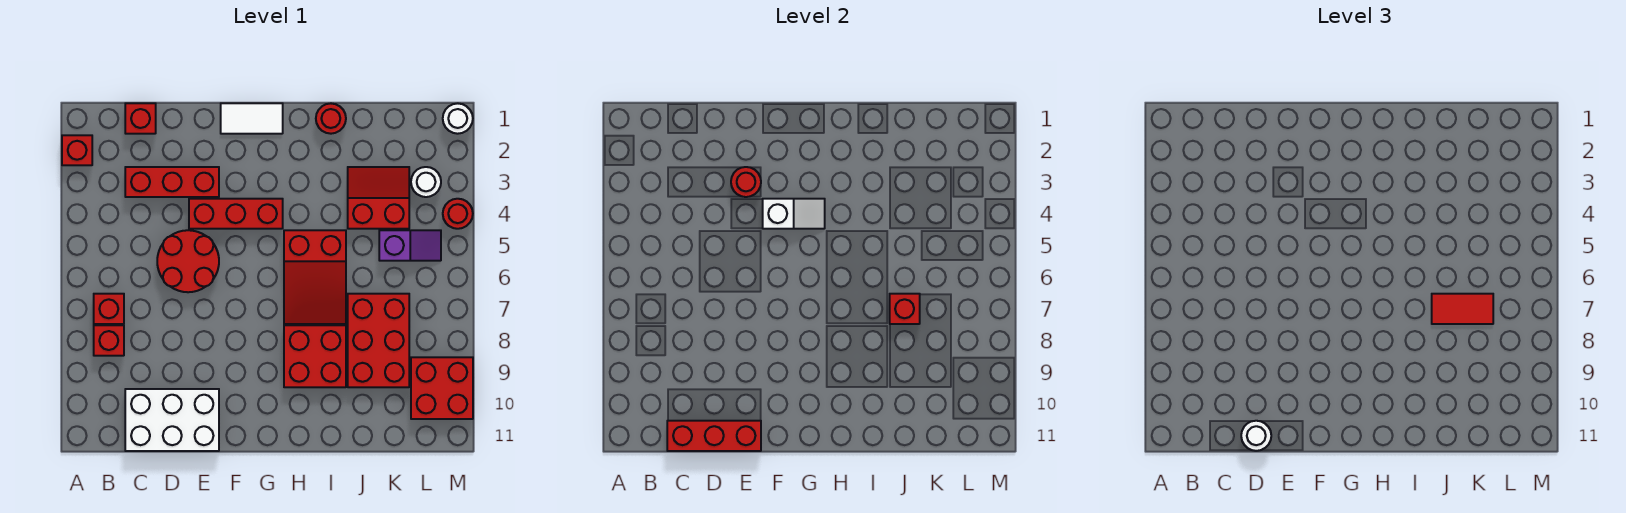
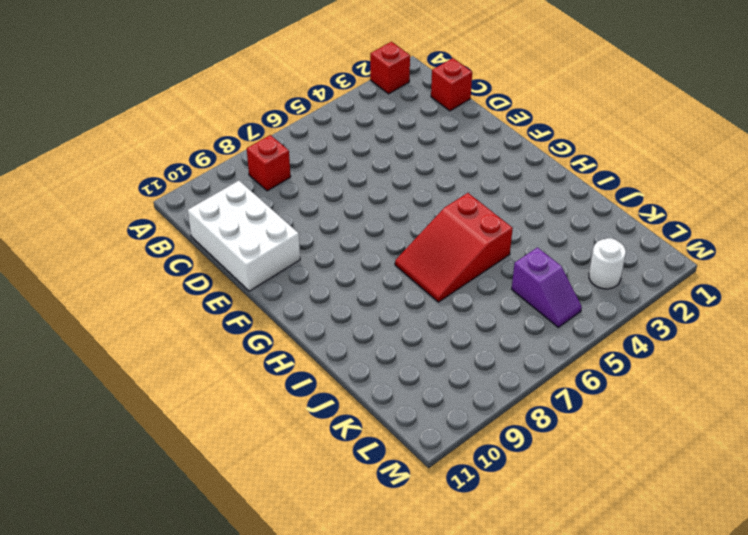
none -> red brick B7 level 1
none -> red brick C3:E3 level 1
none -> red round brick D5:E6 level 1

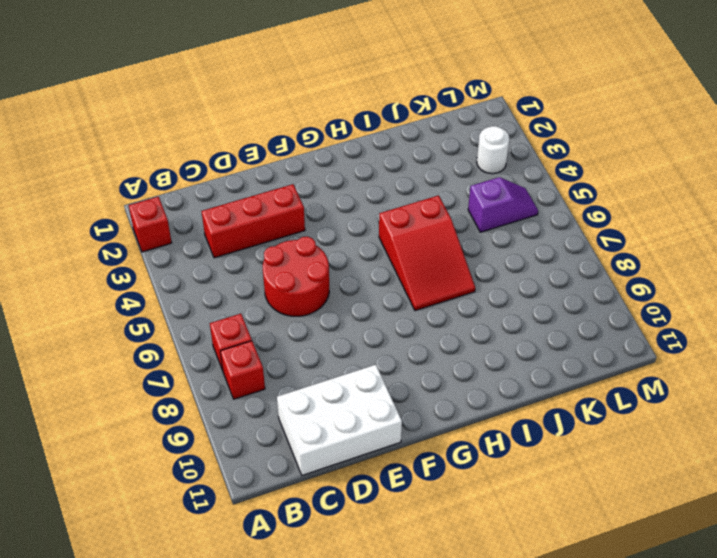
none -> red brick C1 level 1
none -> red brick E4:G4 level 1
none -> white tile F1:G1 level 1

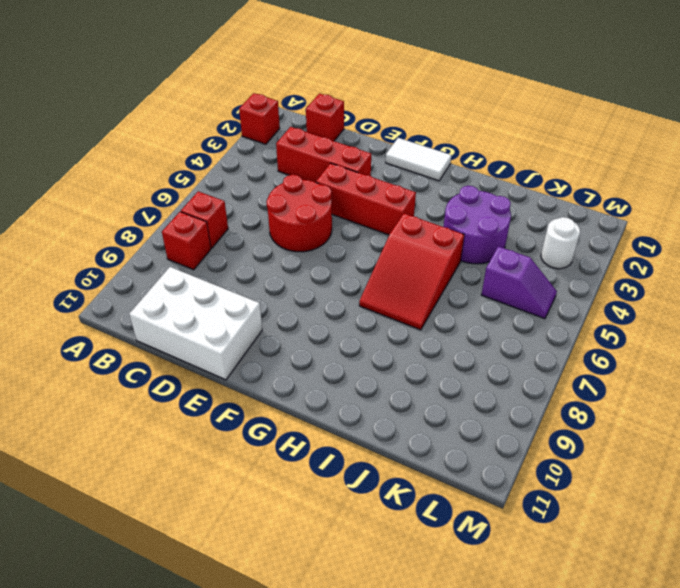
purple round brick I3:J4 level 1 -> red slope J3:K4 level 1 top 4
none -> red brick H8:I9 level 1
none -> red round brick I1 level 1
none -> red brick J7:K9 level 1

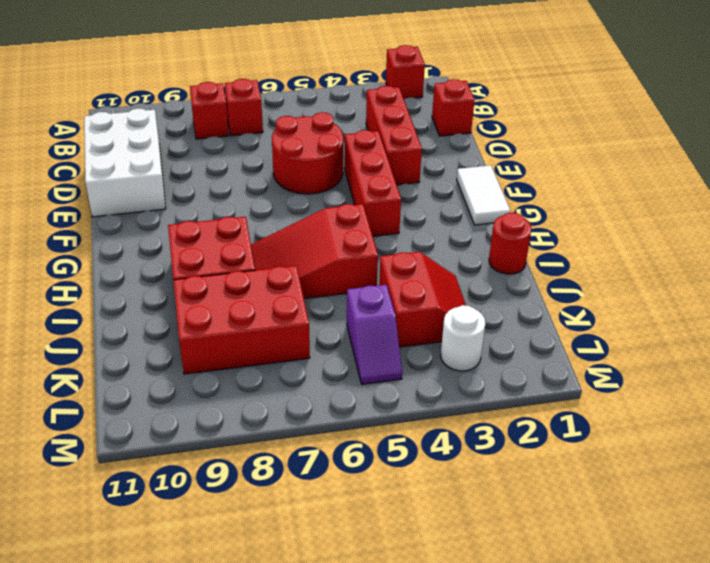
none -> red brick L9:M10 level 1
none -> white round brick M1 level 1
none -> red round brick M4 level 1

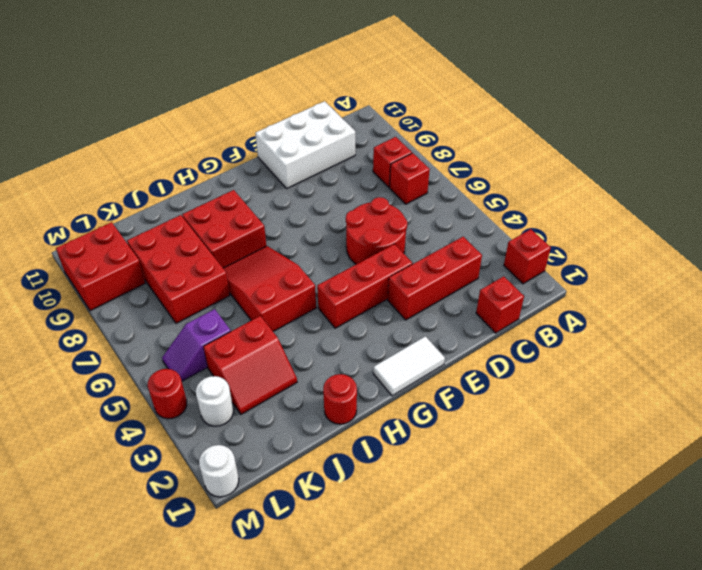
none -> red brick C11:E11 level 2
none -> red round brick E3 level 2
none -> white slope F4:G4 level 2 top F

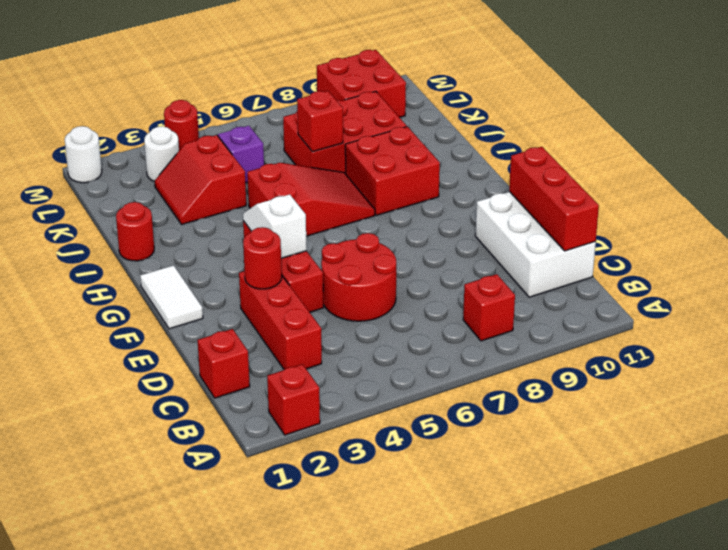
none -> red brick B7 level 1
none -> white round brick D11 level 3
none -> red tile J7:K7 level 3

